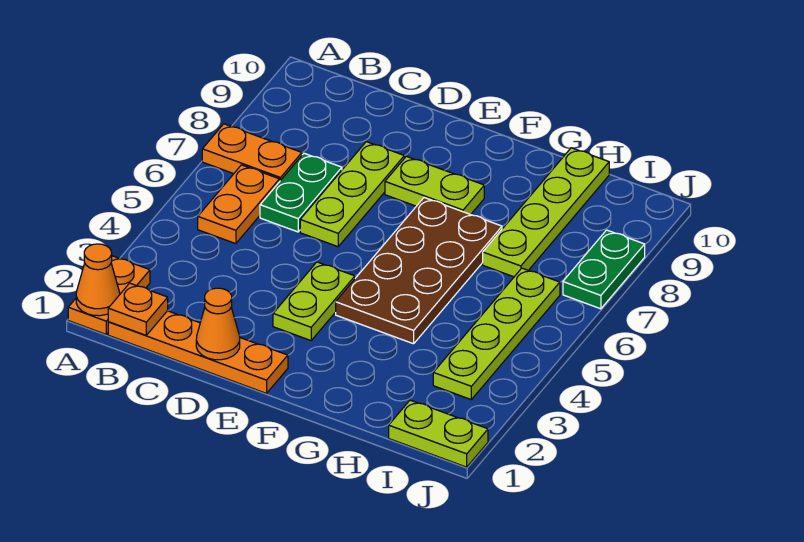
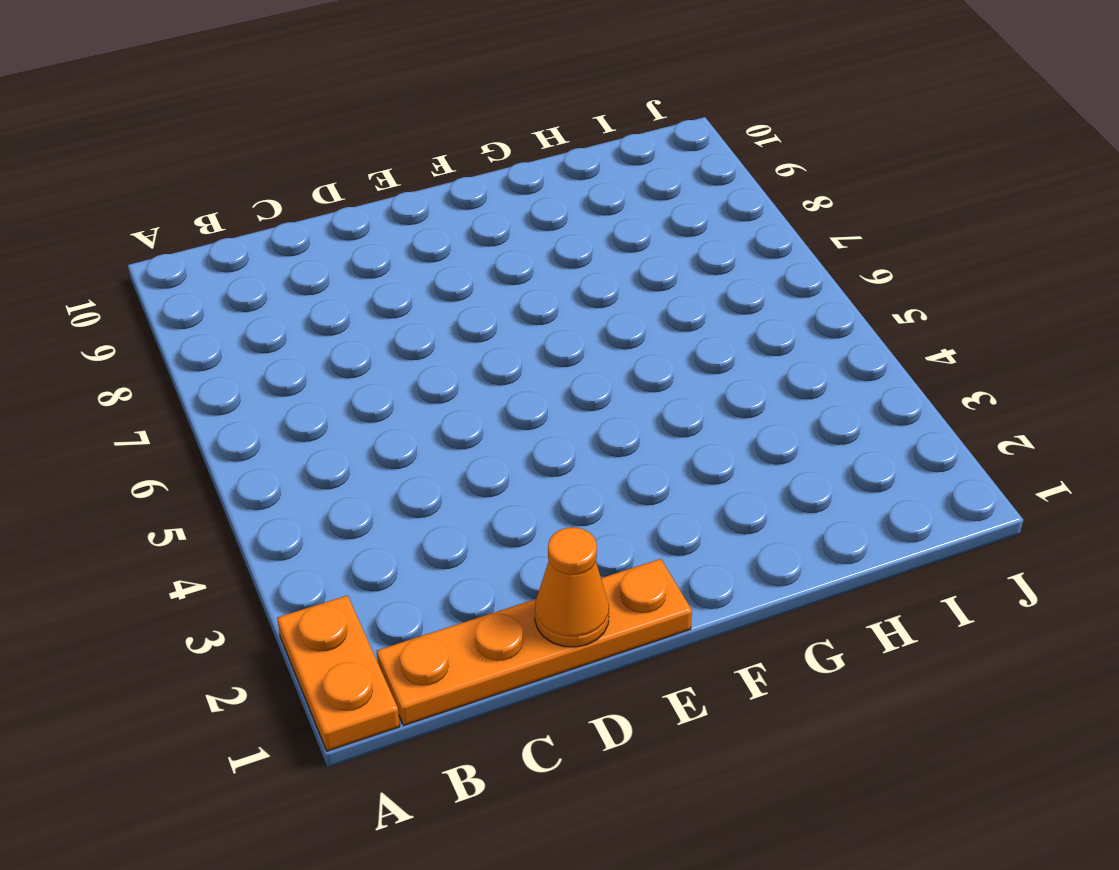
none -> orange plate A7:B7 level 1
none -> orange plate B5:B6 level 1
none -> green plate C6:C7 level 1

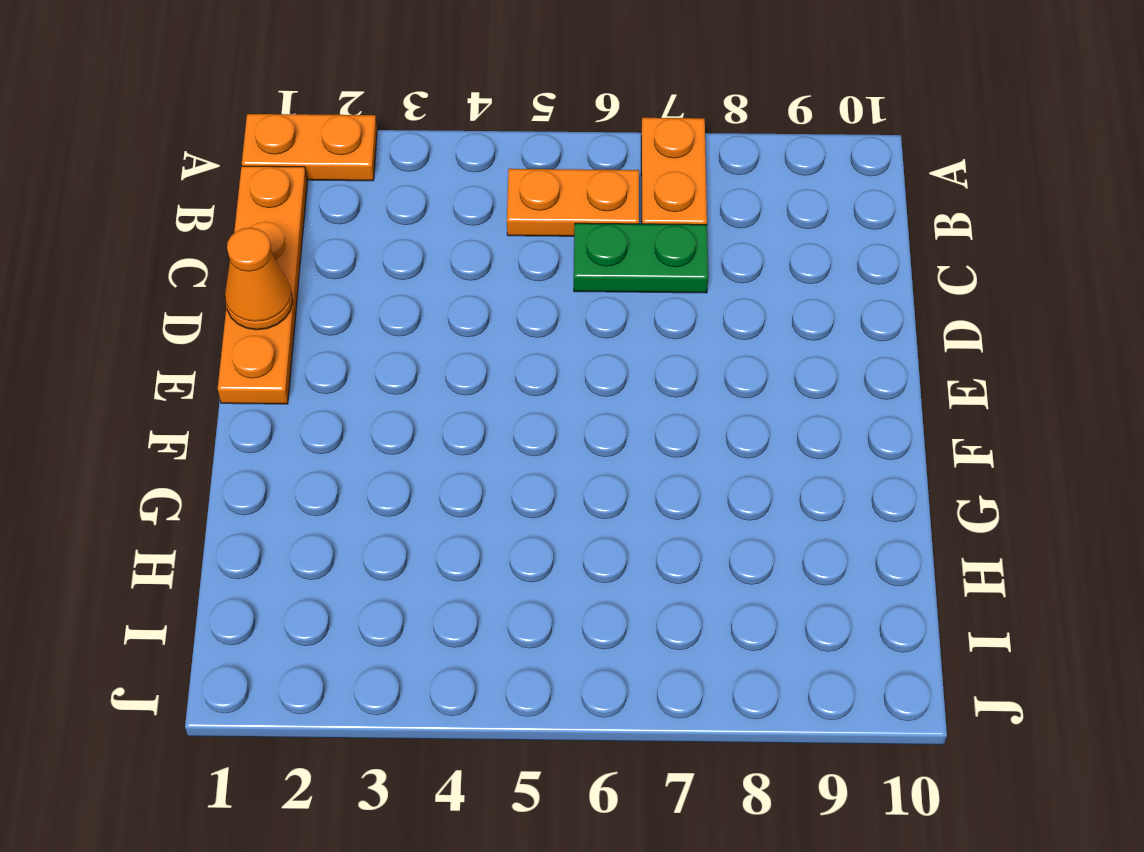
none -> lime plate D6:D8 level 1
none -> lime plate E3:E4 level 1
none -> lime plate E8:F8 level 1

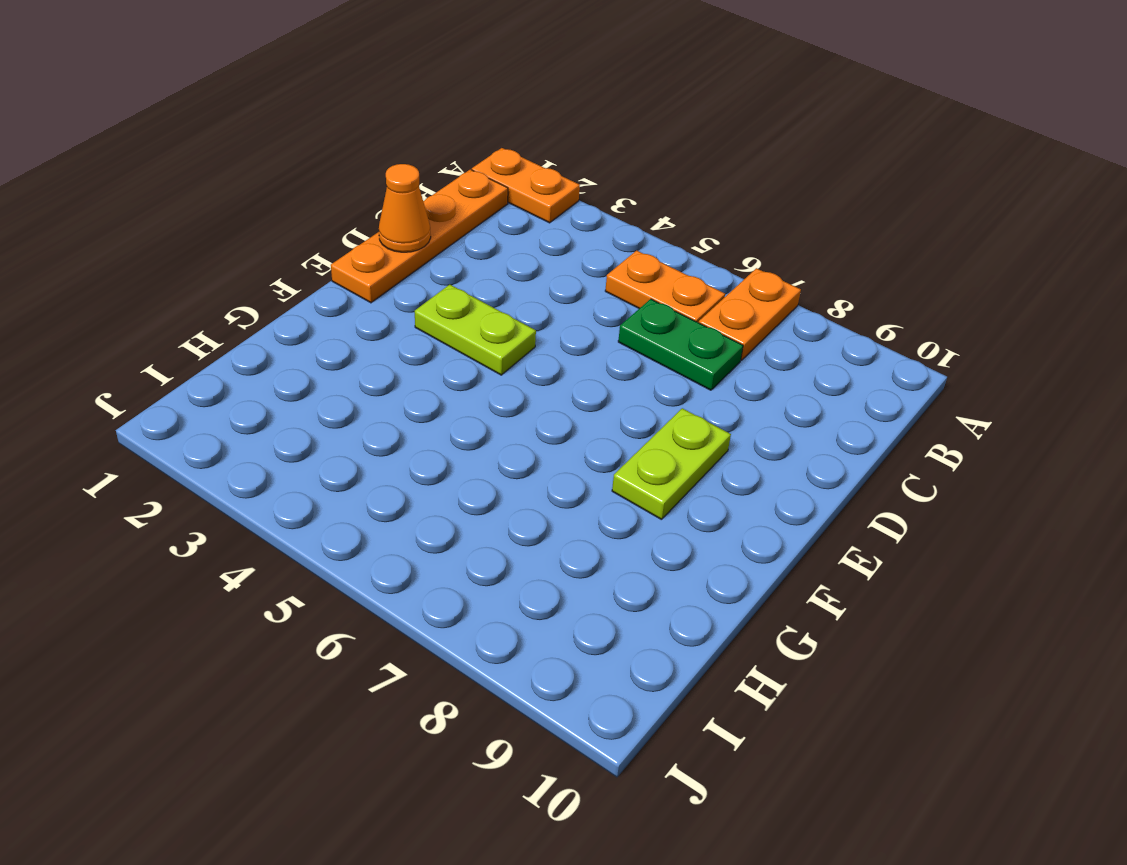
none -> lime plate D6:D8 level 1
none -> brown plate F4:G7 level 1
none -> lime plate H7:H10 level 1

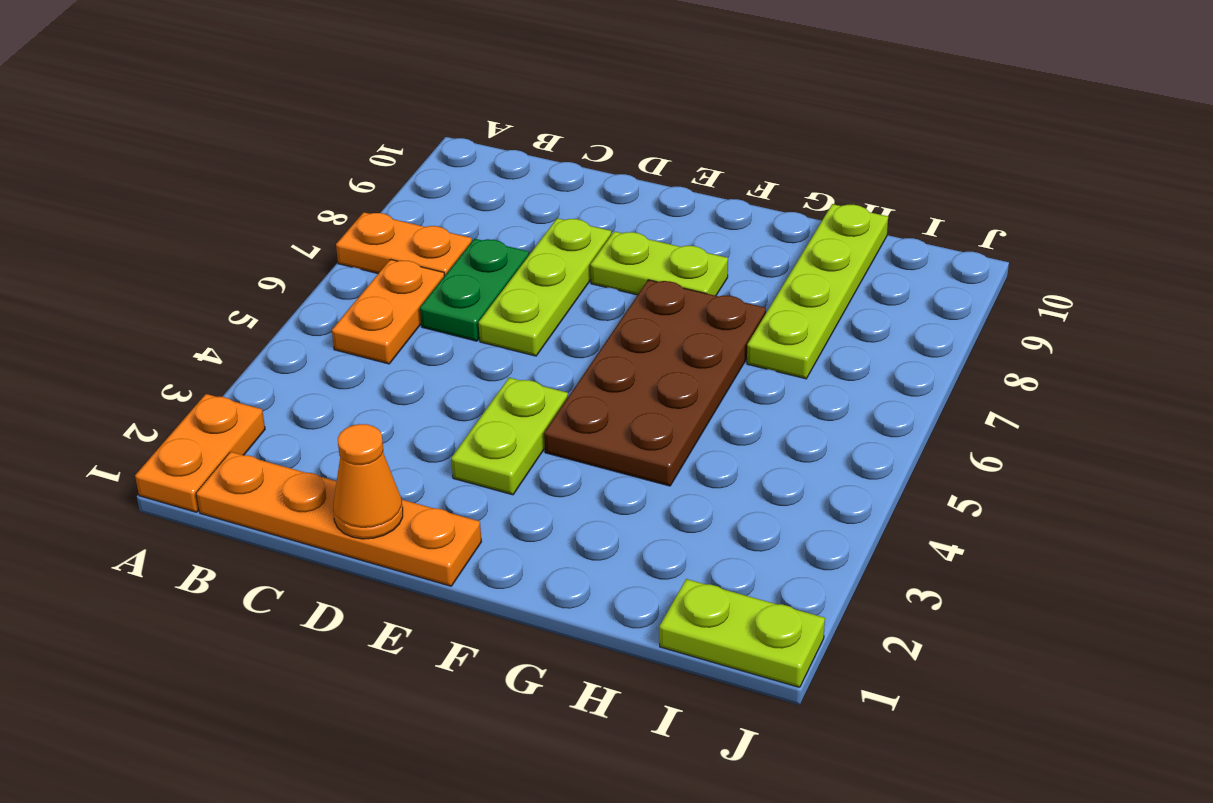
none -> lime plate I3:I6 level 1
none -> green plate J7:J8 level 1
none -> orange cone A1 level 2

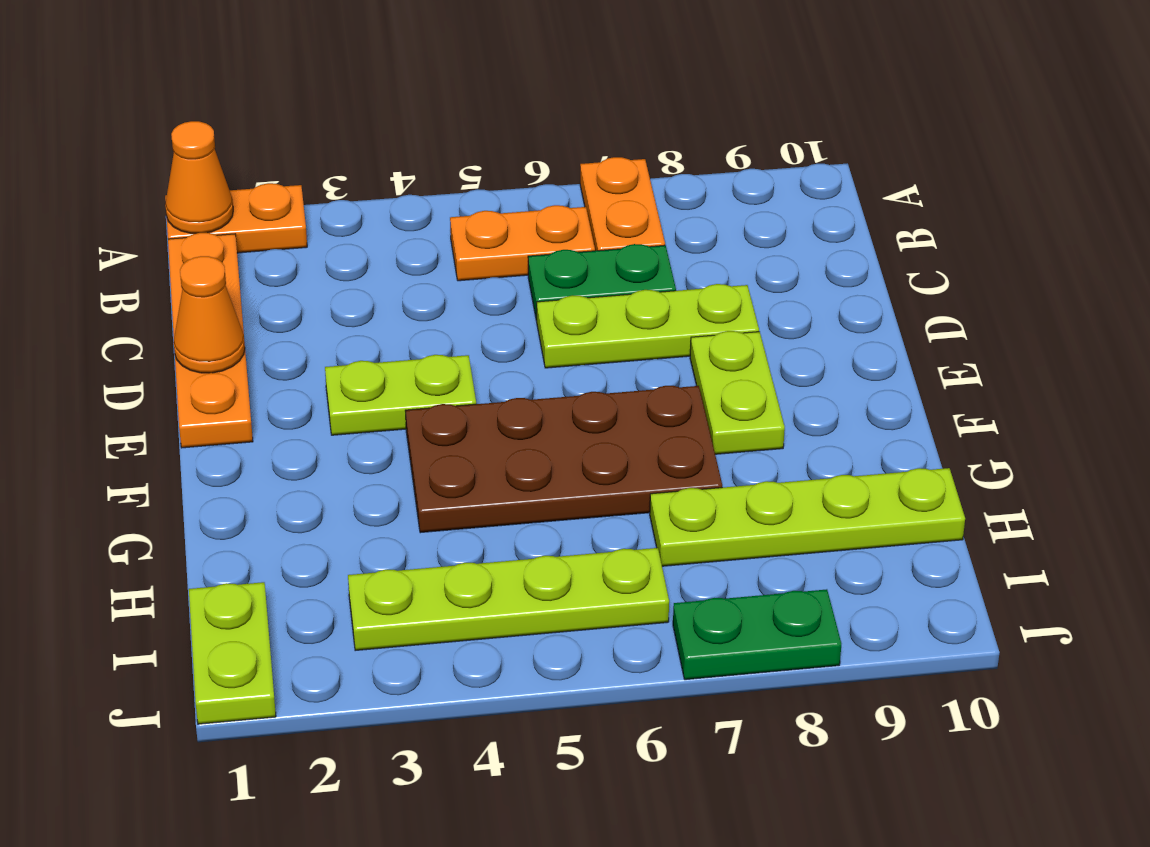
none -> orange plate B1 level 2

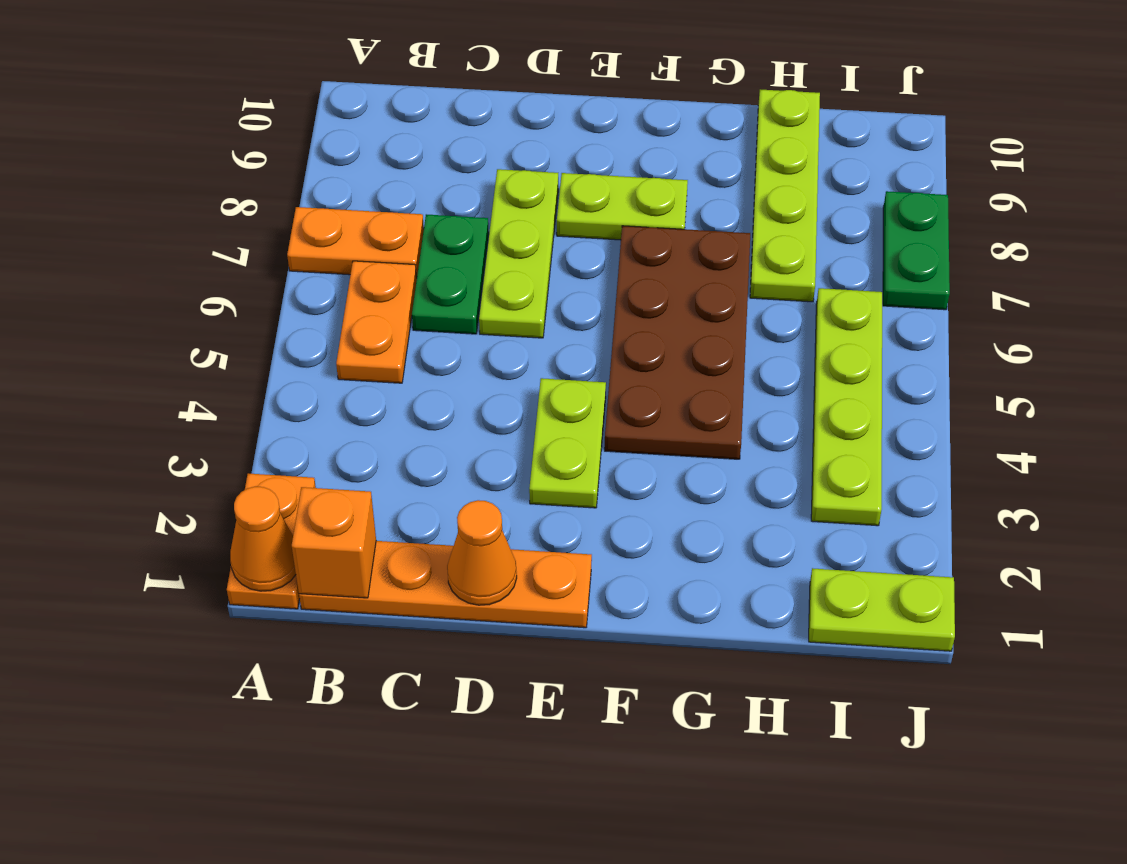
orange brick B1 level 2 -> orange plate B1 level 2

